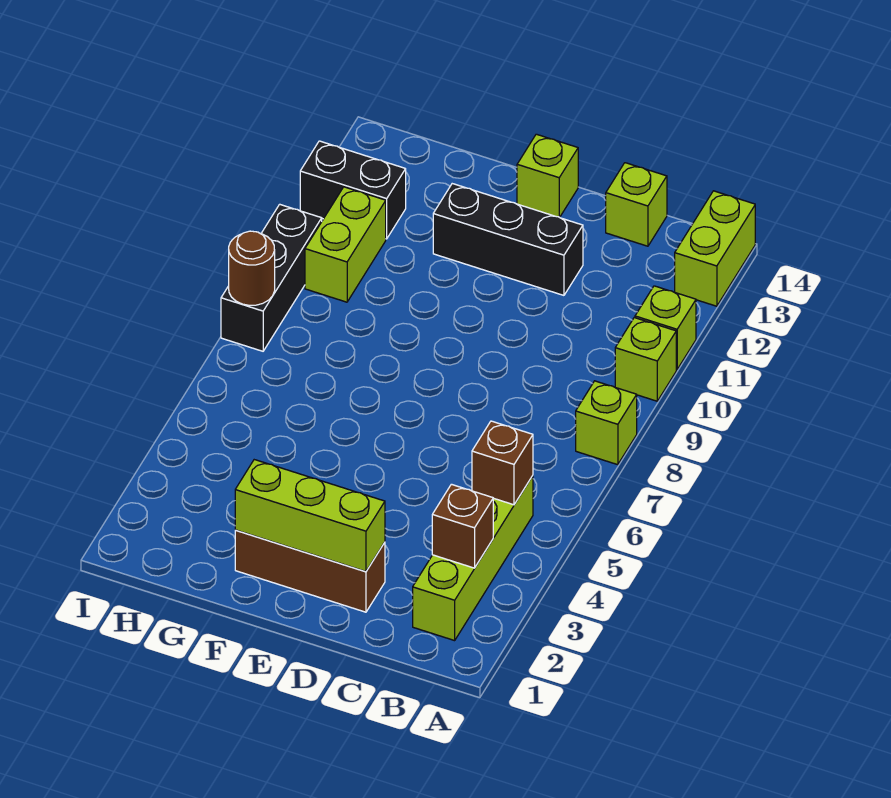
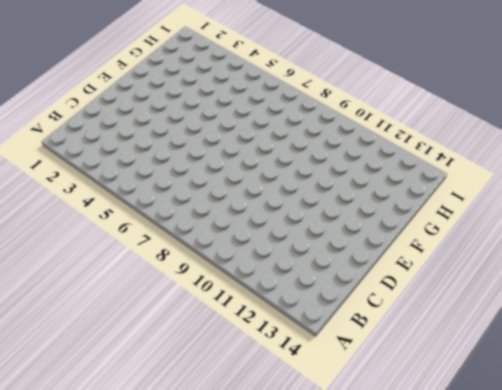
none -> lime brick A8 level 1
none -> lime brick A10 level 1
none -> lime brick A11 level 1

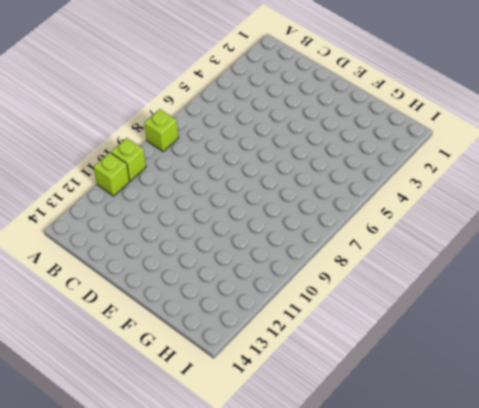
none -> lime brick A13:A14 level 1
none -> lime brick B2:B5 level 1
none -> lime brick C14 level 1

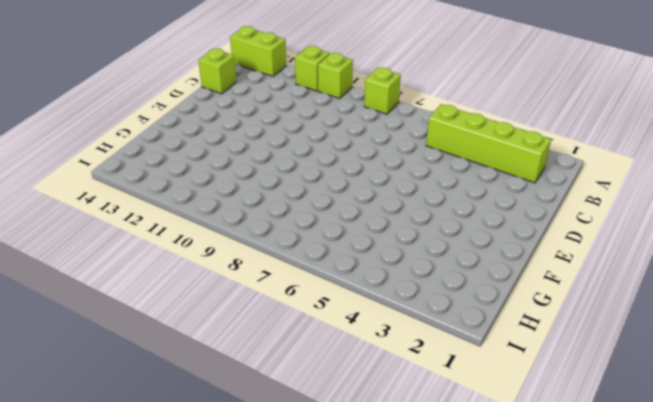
none -> brown brick D2:F2 level 1
none -> black brick D12:F12 level 1
none -> lime brick E14 level 1

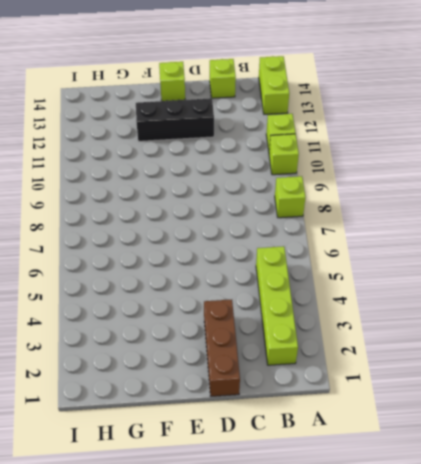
brown brick D1:D3 level 1 -> brown brick D2:F2 level 1
none -> lime brick H10:H11 level 1
none -> black brick H12:I12 level 1
none -> black brick I8:I10 level 1

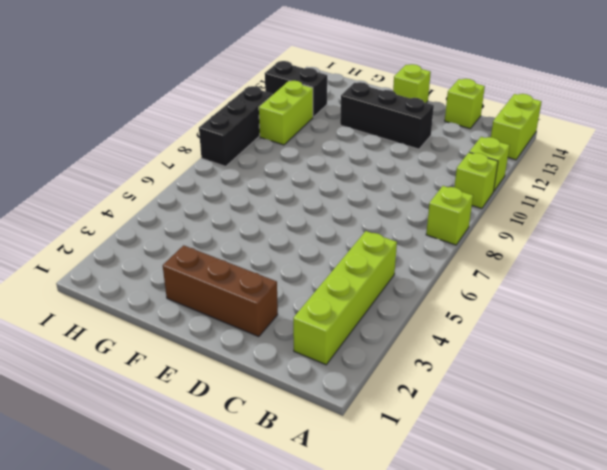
none -> brown brick B3 level 2
none -> brown brick B5 level 2
none -> lime brick D2:F2 level 2

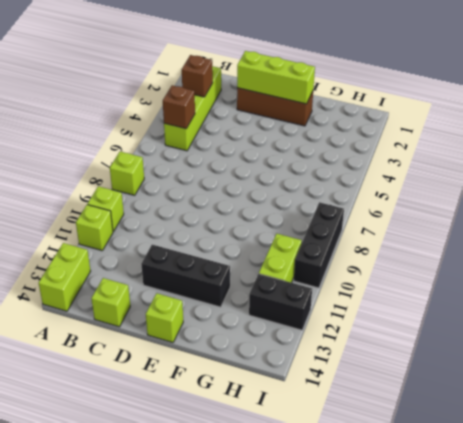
none -> brown round brick I8 level 2

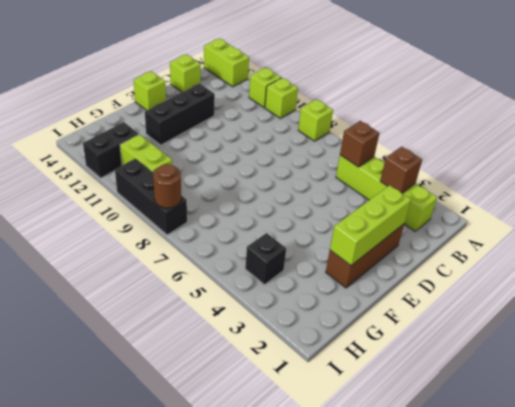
black brick H4 level 1 -> none

